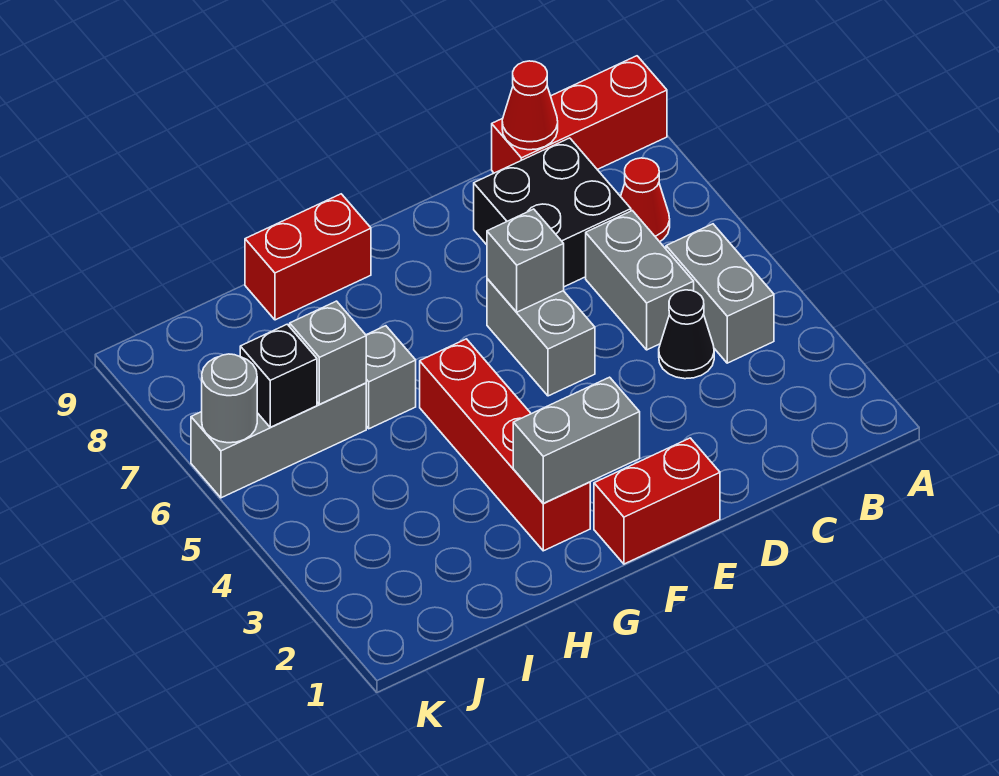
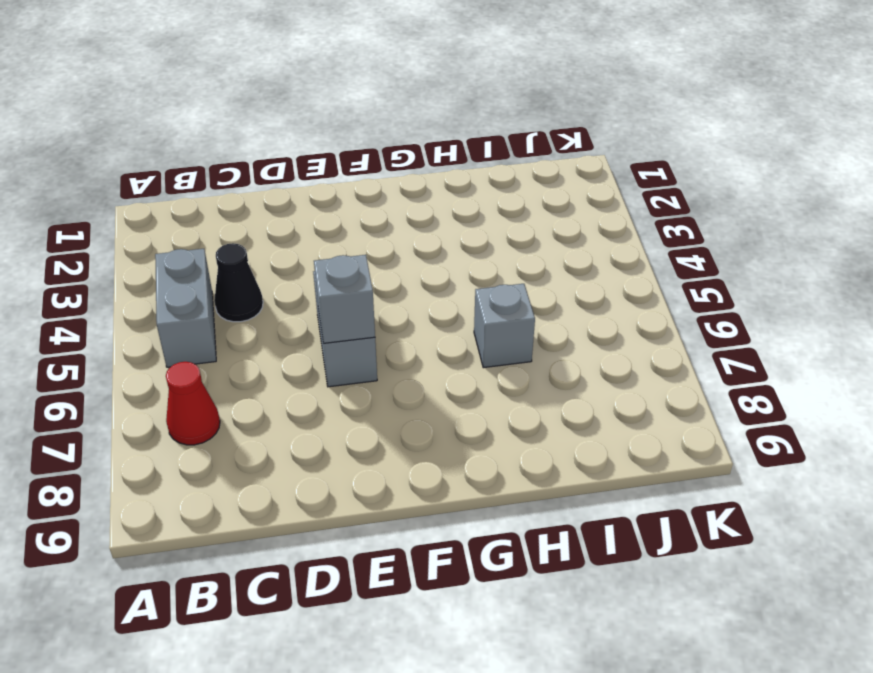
none -> red brick A9:C9 level 1
none -> grey brick C5:C6 level 1
none -> black brick C7:D8 level 1

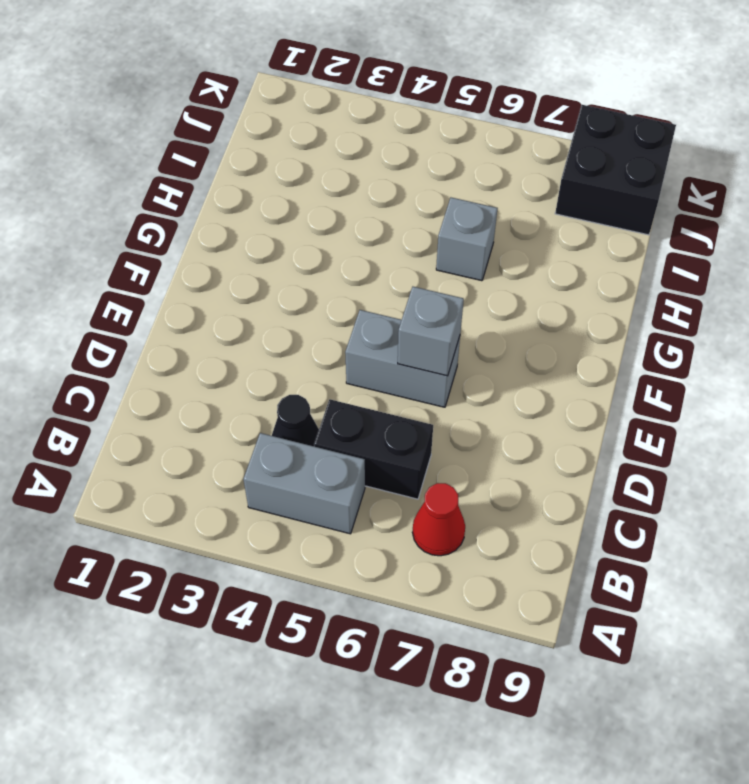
black brick C5:C6 level 1 -> grey brick C5:C6 level 1
black brick J8:K9 level 1 -> black brick C7:D8 level 1
none -> red brick A9:C9 level 1
none -> red brick E1:F1 level 1
none -> red brick G2:G5 level 1

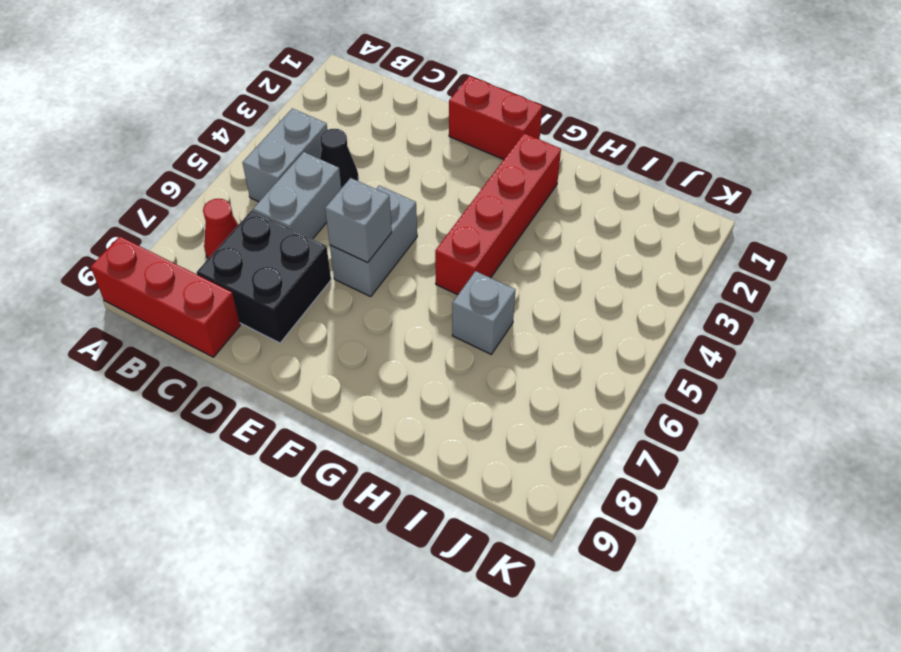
none -> red brick G9:H9 level 1
none -> grey brick I6:K6 level 1
none -> red cone C9 level 2

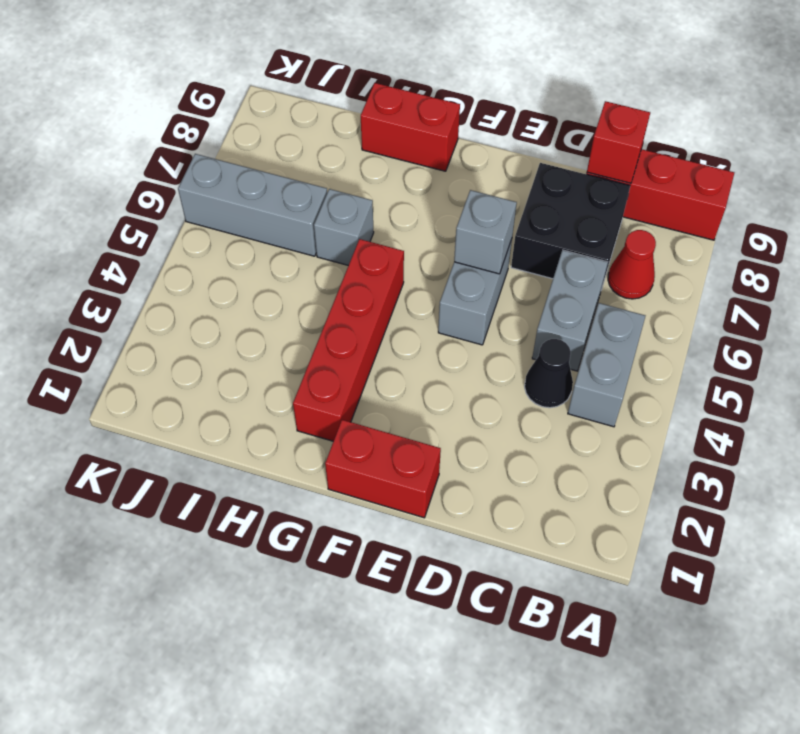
red brick C9 level 2 -> red cone C9 level 2
none -> grey brick F2:G2 level 2
none -> grey brick I6 level 2
none -> black brick J6 level 2

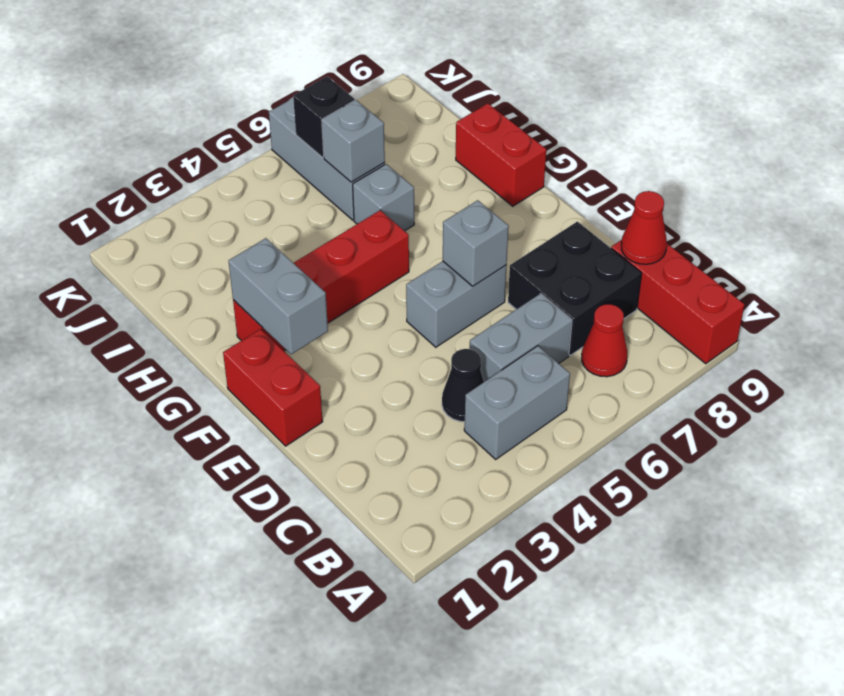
none -> grey round brick K6 level 2

